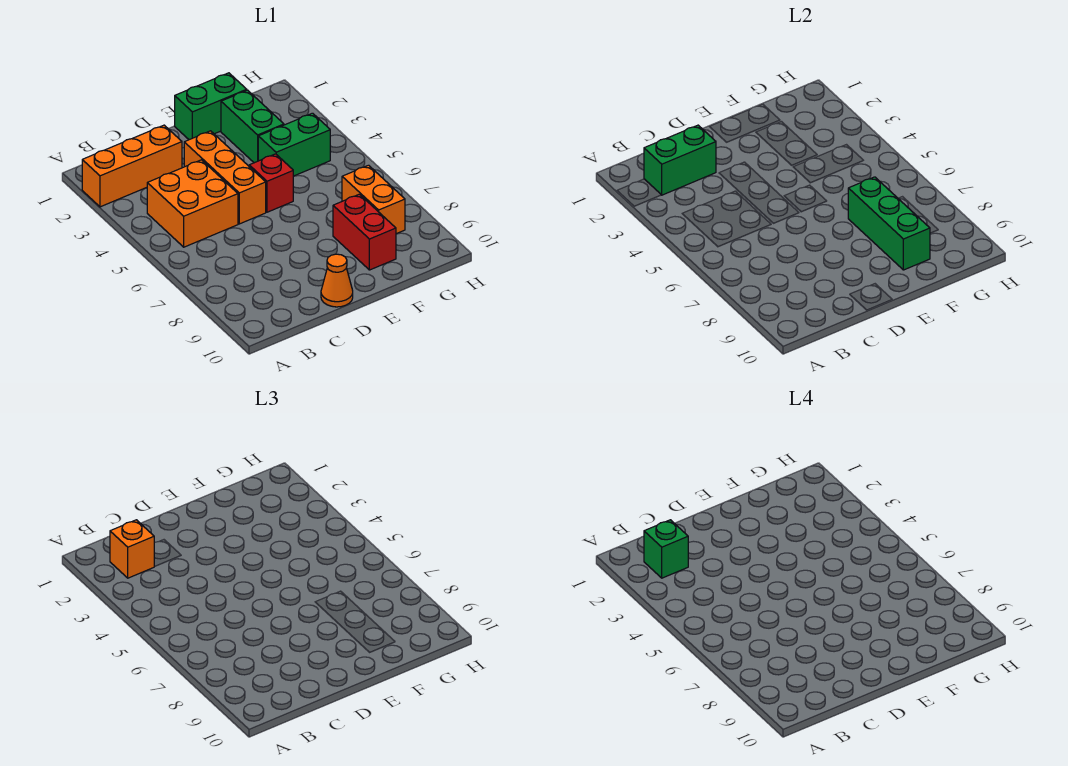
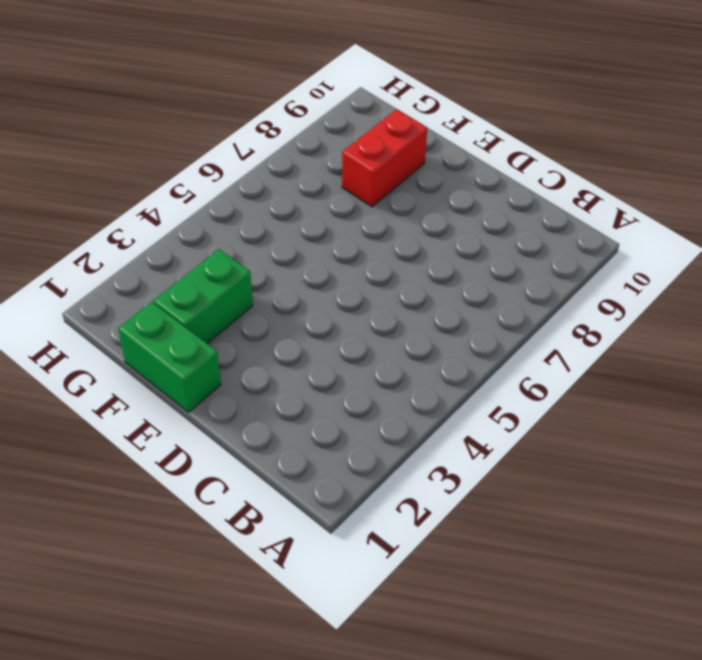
none -> orange brick A2:C2 level 1
none -> orange brick B4:C5 level 1
none -> orange brick D3:D5 level 1

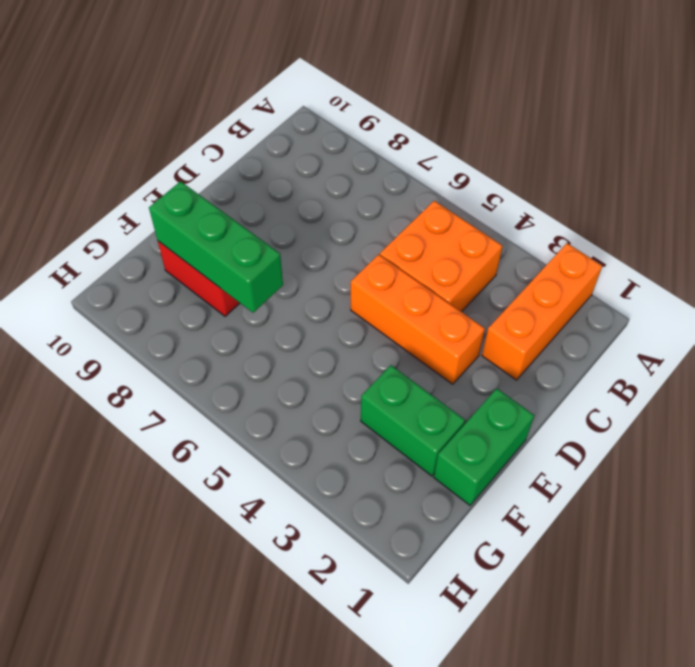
none -> orange cone D10 level 1
none -> red brick E5 level 1
none -> green brick F4:G4 level 1

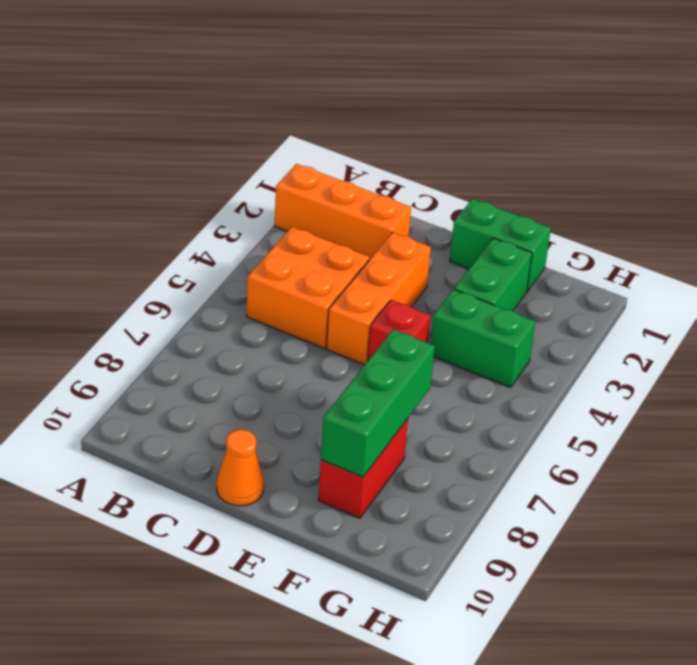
none -> orange brick G7:G8 level 1
none -> green brick B2:C2 level 2
none -> orange brick B2 level 3

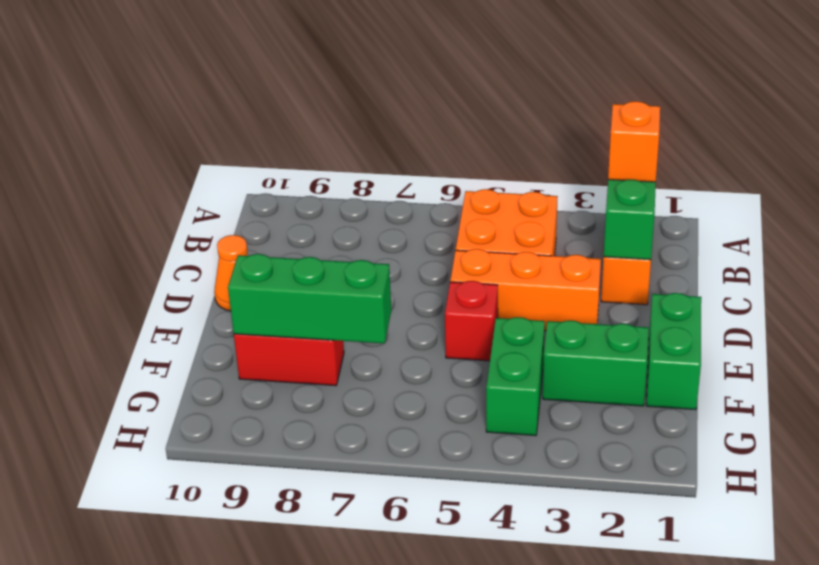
none -> orange brick G7:G8 level 1
none -> green brick B2 level 4

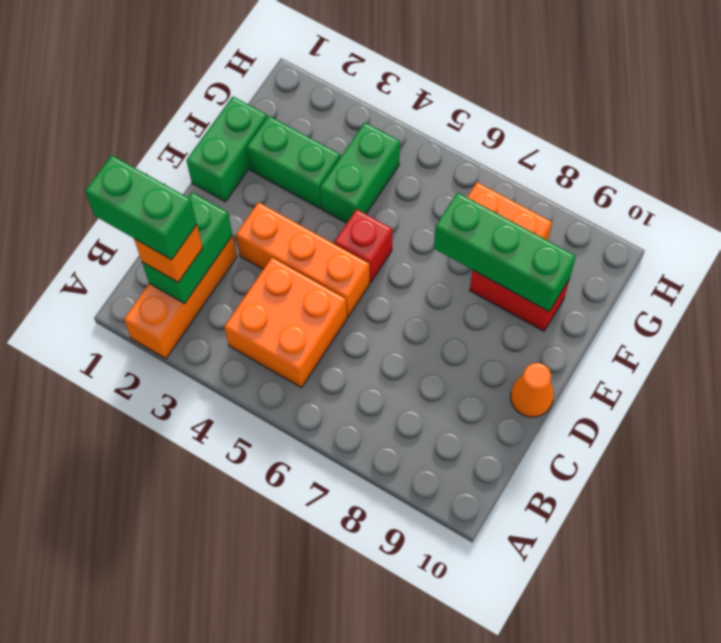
green brick B1:B2 level 4 -> green brick B2 level 4

